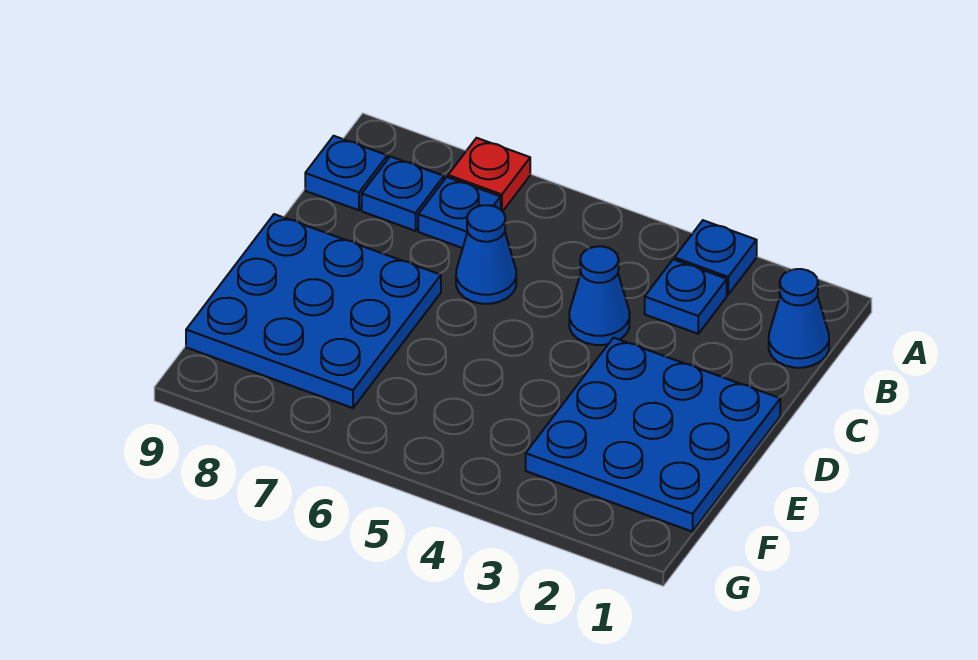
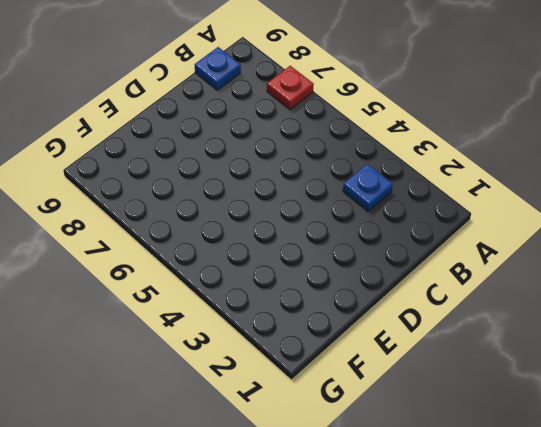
none -> blue plate A3 level 1
none -> blue cone B1 level 1

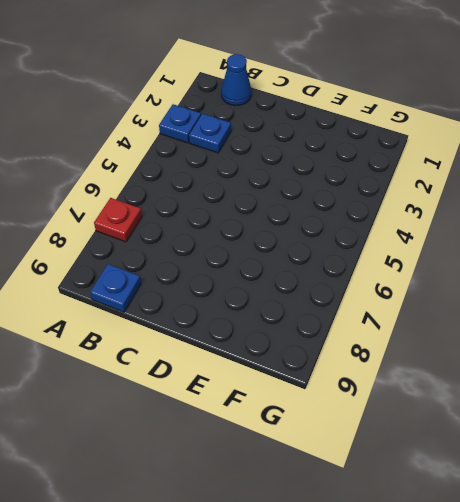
none -> blue plate B7 level 1
none -> blue plate B8 level 1

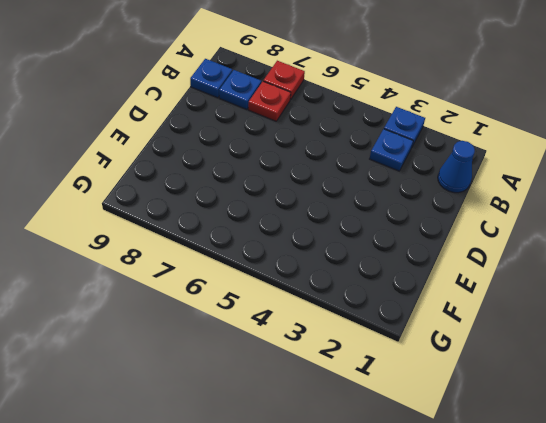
red plate B7 level 1 -> blue plate B7 level 1
none -> blue cone C4 level 1
none -> blue cone C6 level 1

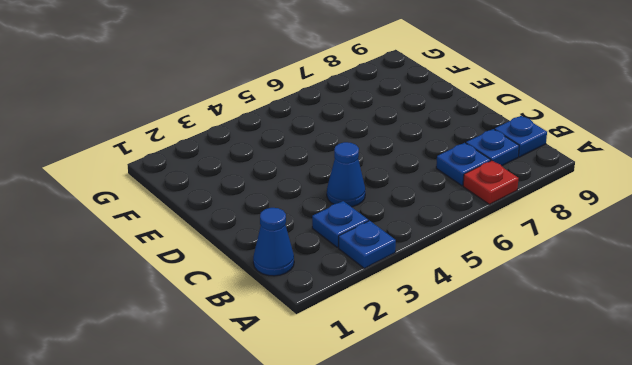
none -> blue cone C6 level 1
none -> blue plate D1:F3 level 1

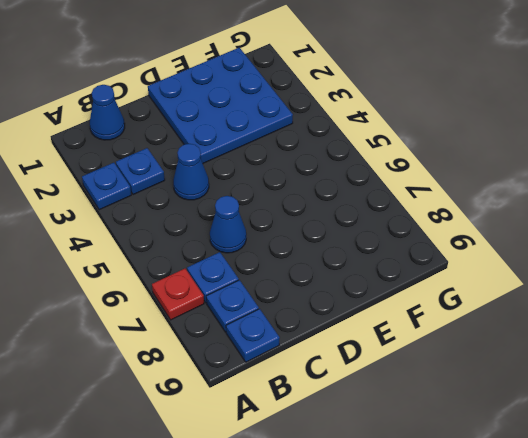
none -> blue plate D7:F9 level 1

